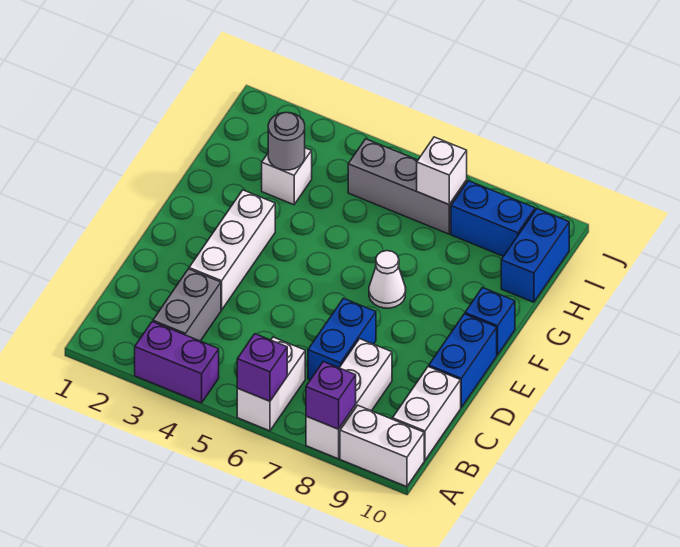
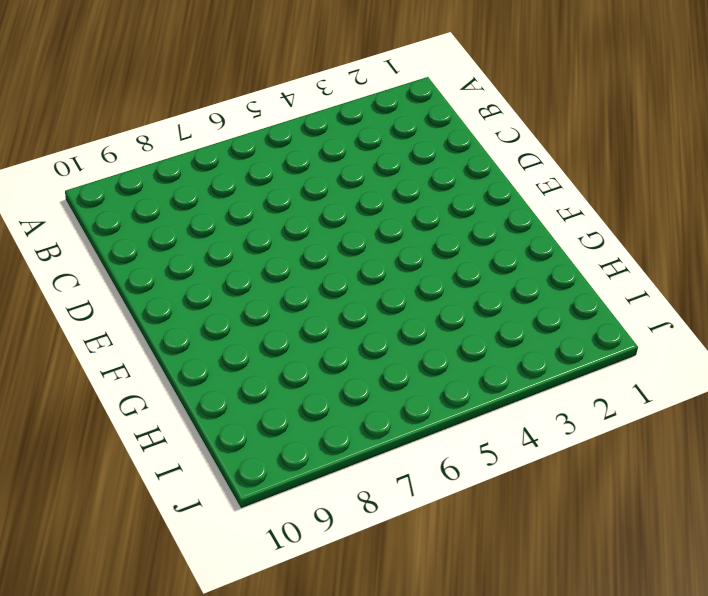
none -> purple brick A3:A4 level 1
none -> white brick A6:B6 level 1
none -> white brick A8:C8 level 1

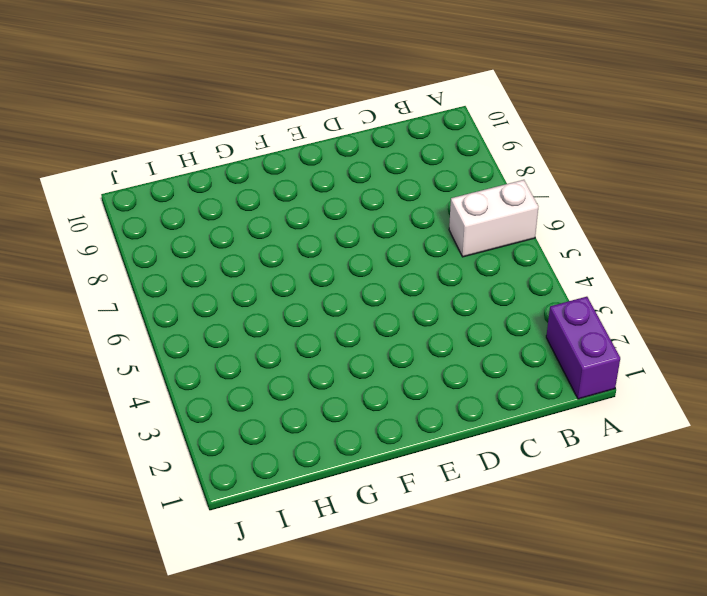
purple brick A1:A2 level 1 -> purple brick A3:A4 level 1
none -> white brick A8:C8 level 1
none -> white brick A9:A10 level 1
none -> grey brick B3:C3 level 1

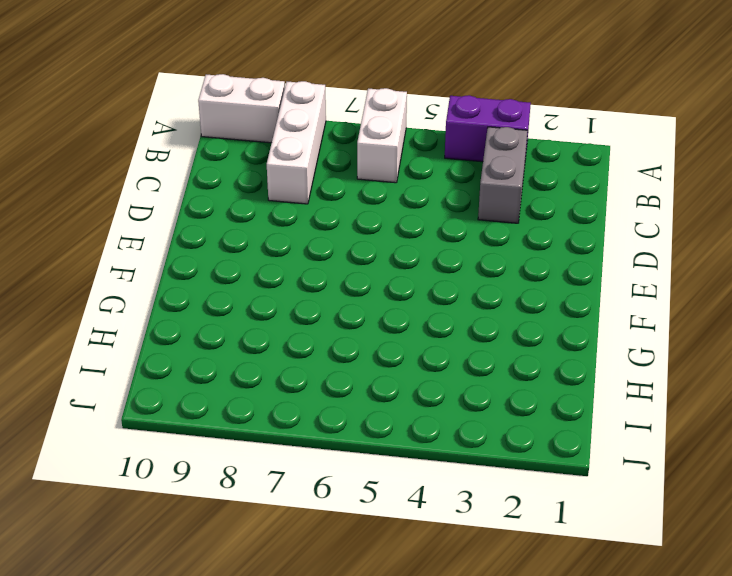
none -> white brick B10:C10 level 1
none -> blue brick C7:D7 level 1
none -> white brick D3:F3 level 1

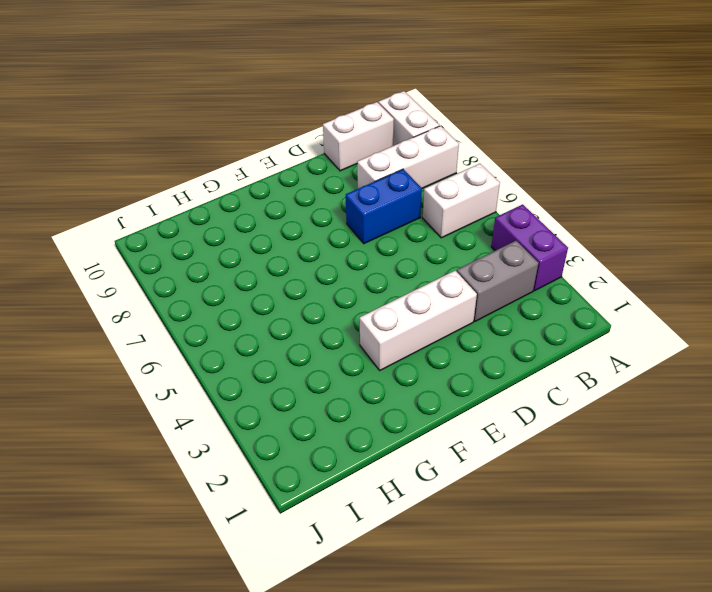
none -> blue brick D10:E10 level 1
none -> white cone F7 level 1
none -> blue brick F10 level 1

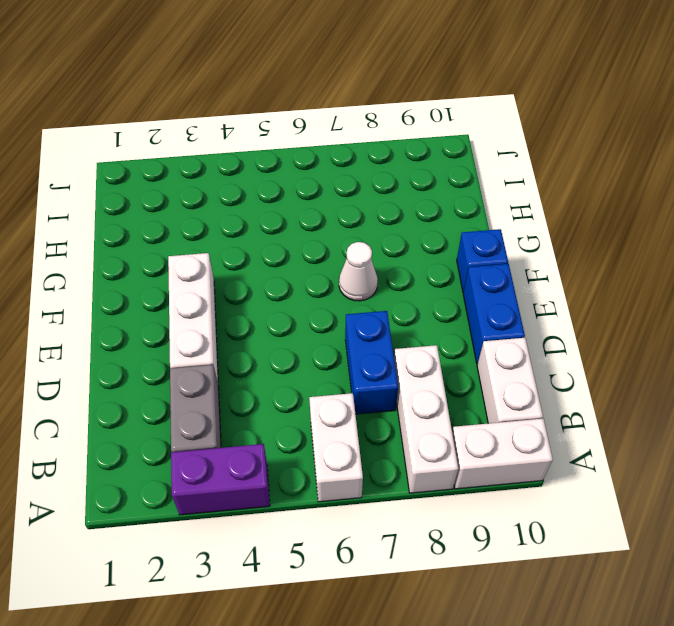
none -> white brick H3 level 1
none -> blue brick H10:I10 level 1
none -> grey brick I5:I7 level 1

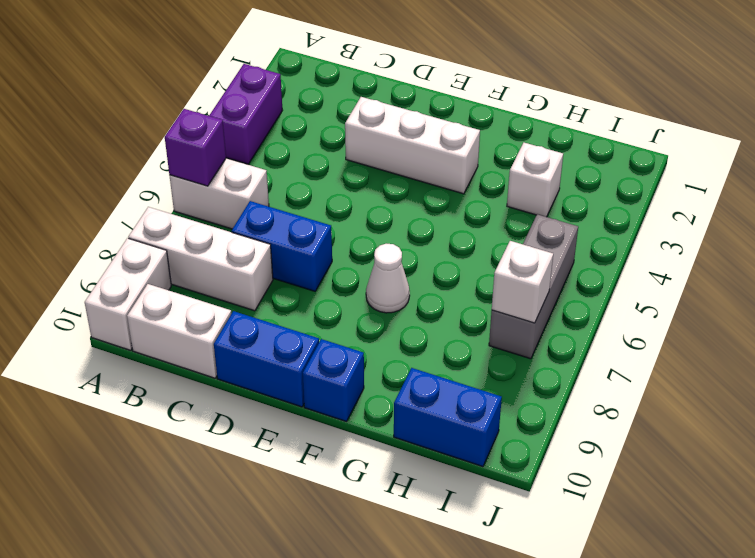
none -> grey brick B3:C3 level 1
none -> blue brick I8:I9 level 1
none -> purple brick A8 level 2

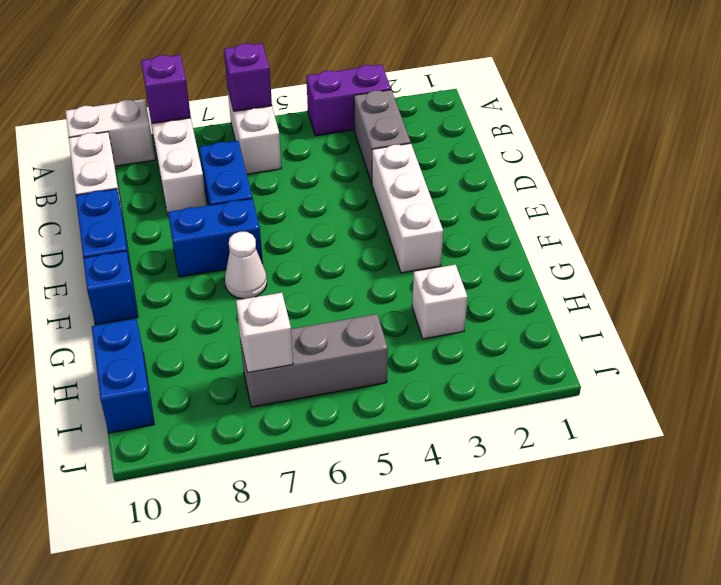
blue brick E7:E8 level 1 -> blue brick I8:I9 level 1
none -> grey round brick H3 level 2

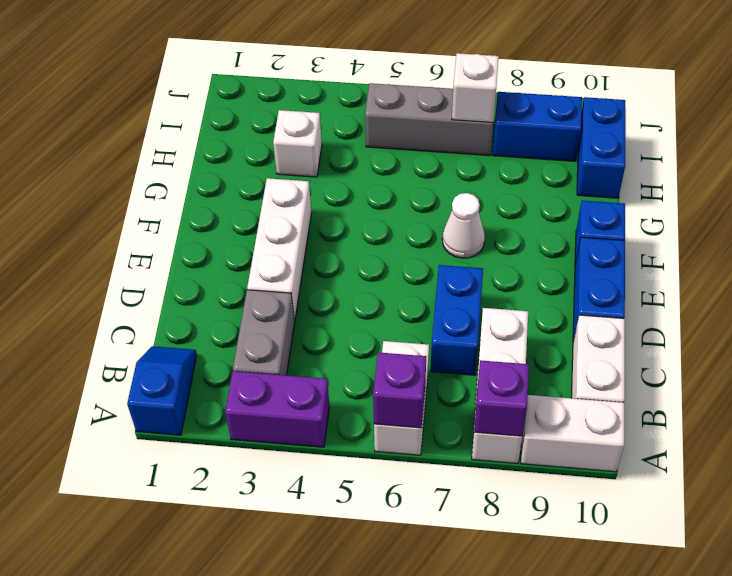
blue slope A1:B1 level 1 top A -> none
none -> grey round brick H3 level 2

